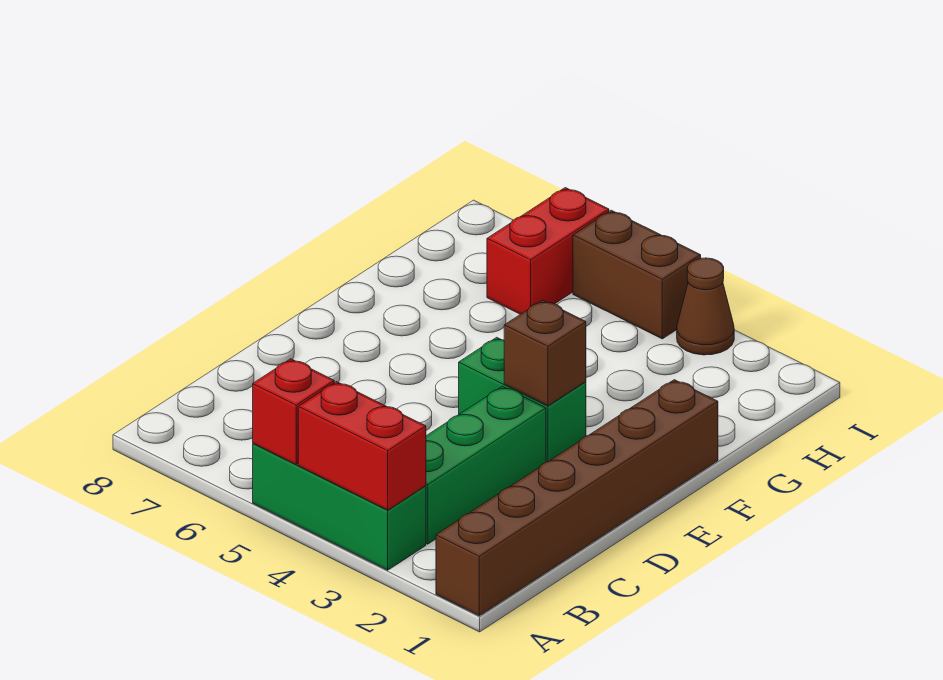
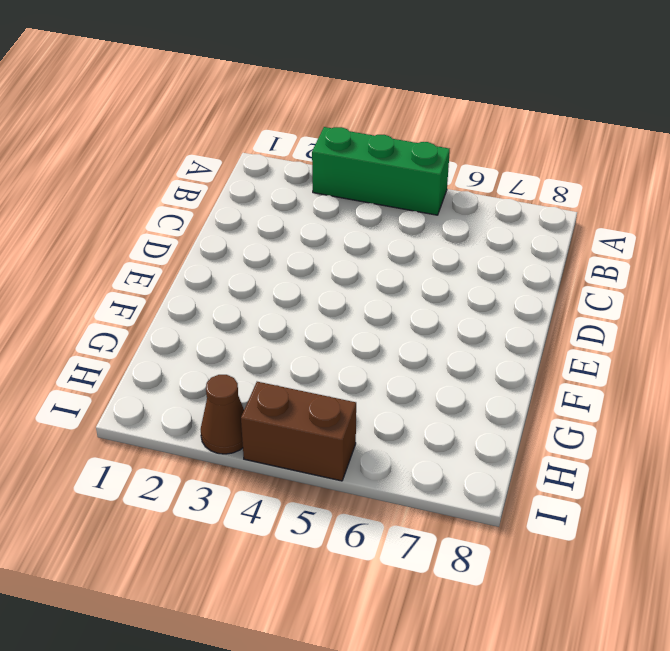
none -> brown brick A1:F1 level 1
none -> green brick B3:D3 level 1

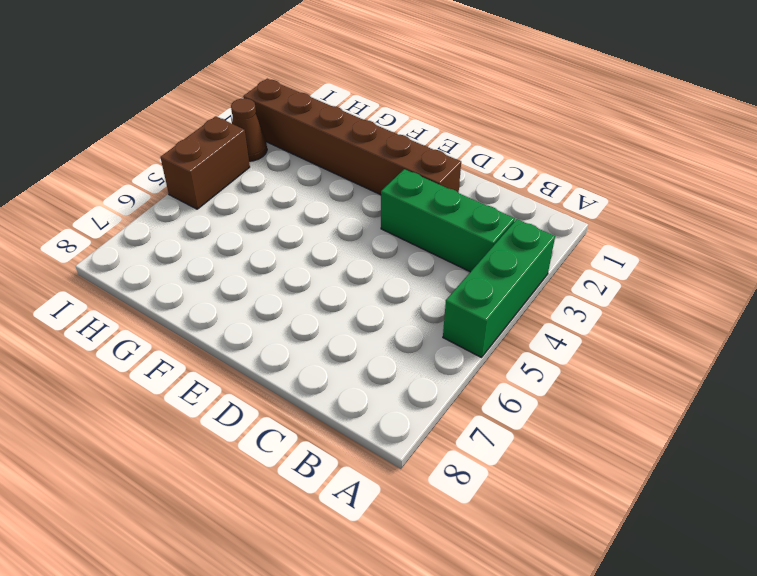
brown brick D2:I2 level 1 -> brown brick A1:F1 level 1
none -> green brick E3:E4 level 1
none -> red brick H6:I6 level 1

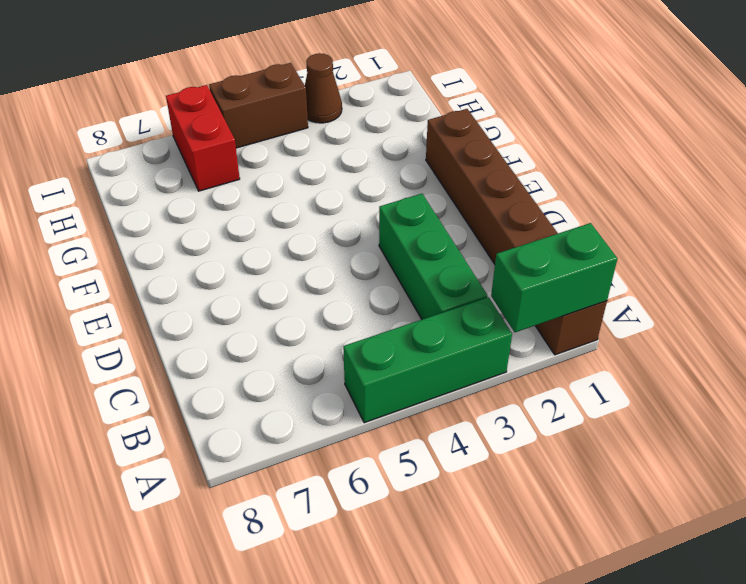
green brick A1:A2 level 2 -> green brick E3:E4 level 1
none -> red brick A3:A4 level 2
none -> red brick A5 level 2

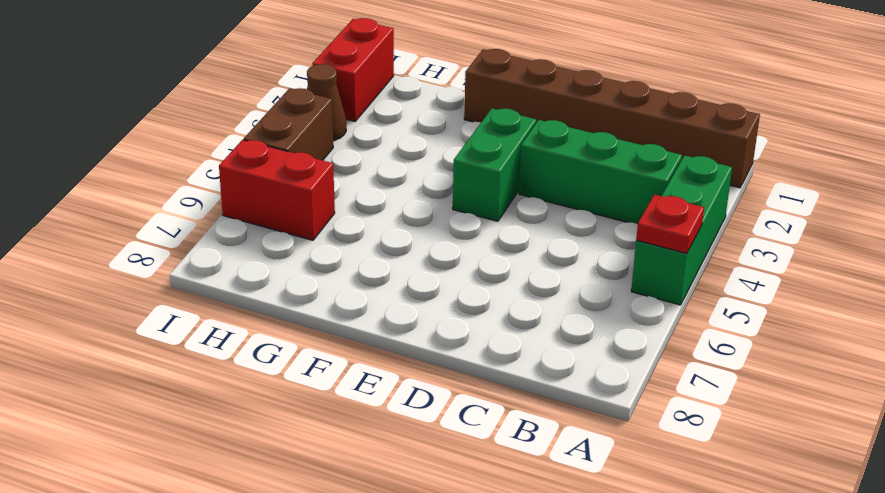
red plate A5 level 2 -> red brick A5 level 2
red brick I1:I2 level 1 -> red brick A3:A4 level 2
none -> brown brick E3 level 2

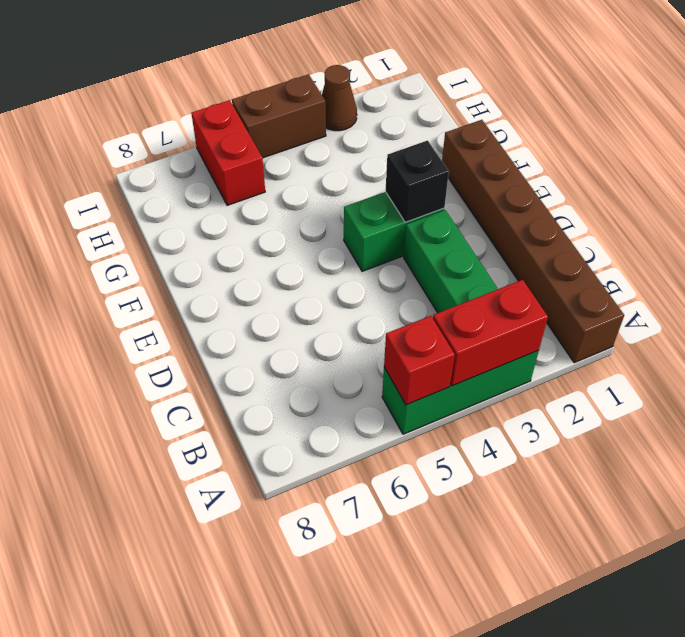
black brick E3 level 2 -> brown brick E3 level 2

